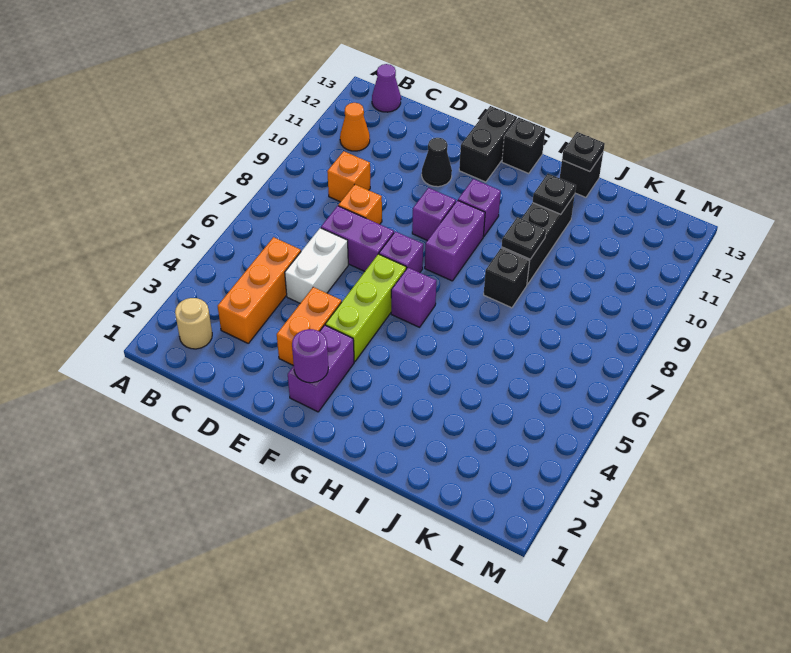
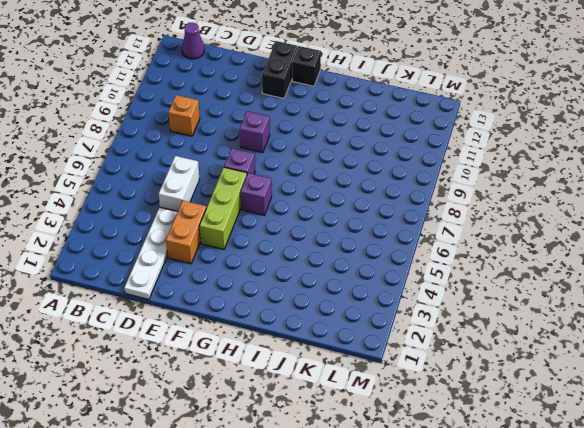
white plate D1:D4 level 1 -> none
none -> tan round brick B2 level 1
none -> orange cone B11 level 1
none -> orange brick C3:C5 level 1

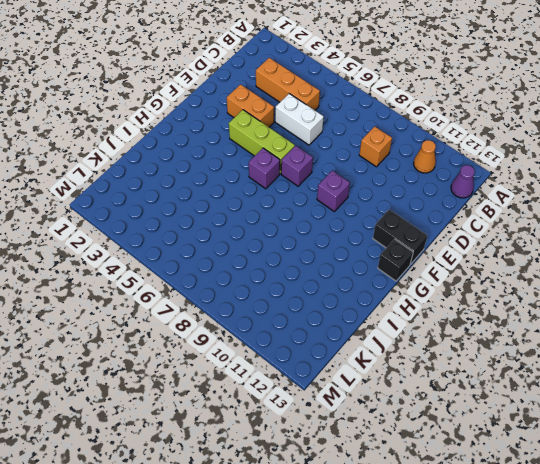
none -> tan round brick B2 level 1
none -> purple brick D7:E7 level 1
none -> orange brick D8 level 1

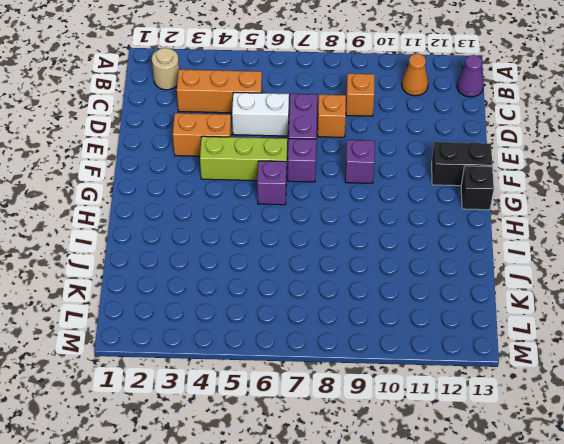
none -> black cone E11 level 1
none -> purple brick F2:F3 level 1
none -> purple brick G8:G9 level 1

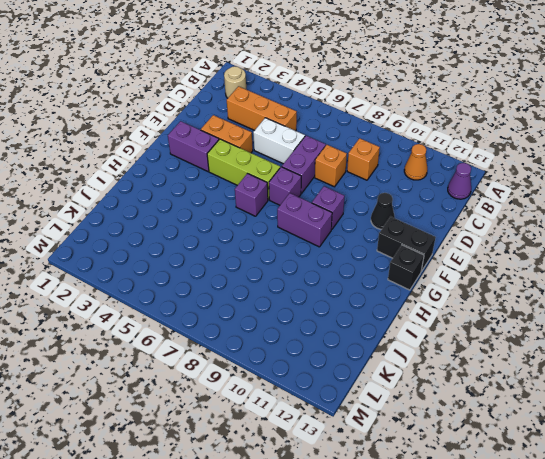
none -> purple brick G10 level 1
none -> black brick I8 level 1
none -> black brick I9:I11 level 1

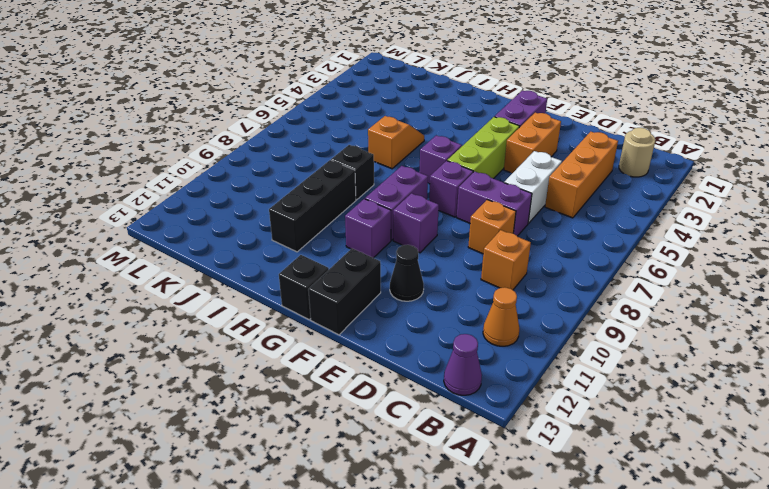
orange slope I5:I6 level 1 top 6 -> none
none -> black brick I13 level 1
none -> purple round brick F2 level 2
none -> black plate I9 level 2

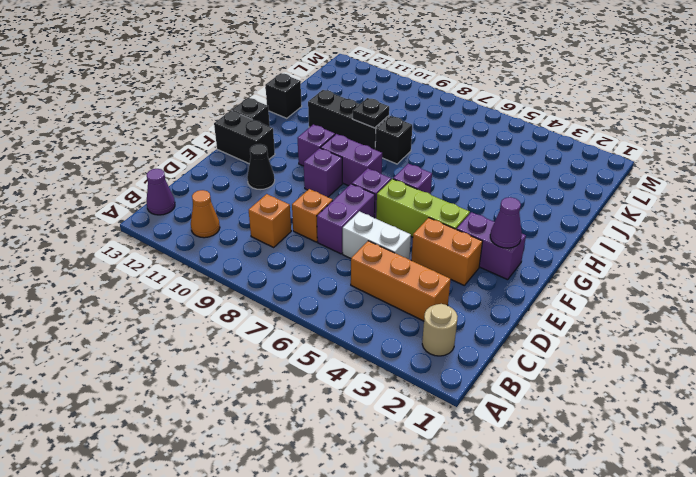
purple cone F2 level 2 -> purple round brick F2 level 2
none -> black plate I11 level 2
none -> black plate I13 level 2

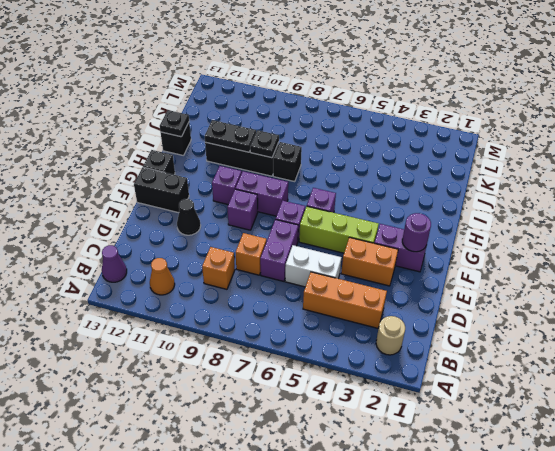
black plate I10:I11 level 2 -> black plate I11 level 2

